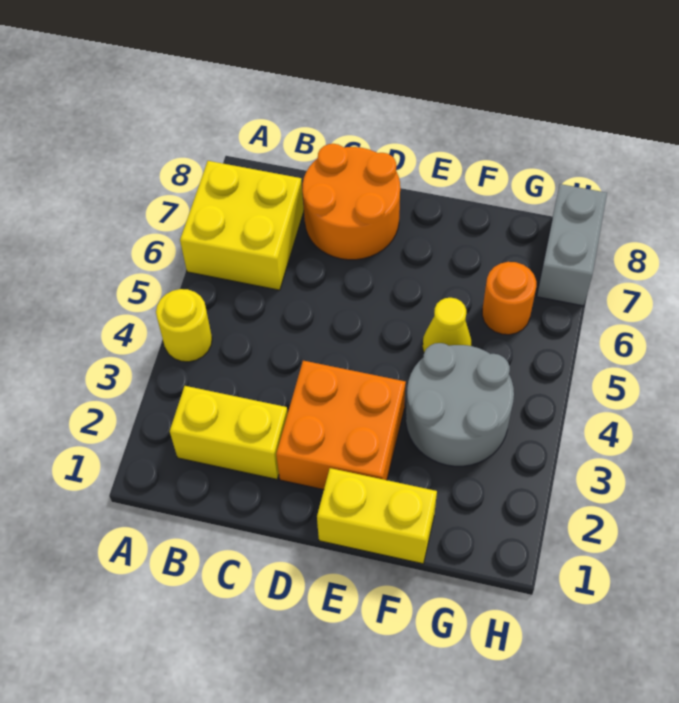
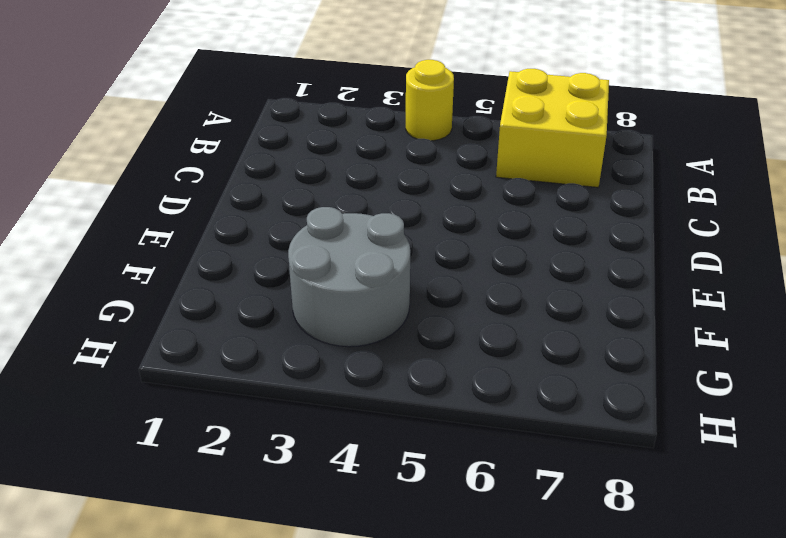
none -> yellow brick B2:C2 level 1
none -> orange round brick C7:D8 level 1

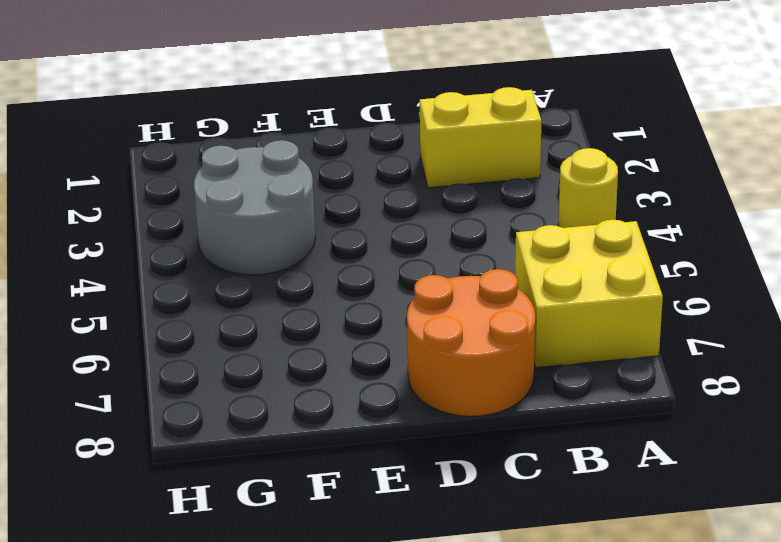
none -> orange brick D2:E3 level 1
none -> yellow brick E1:F1 level 1

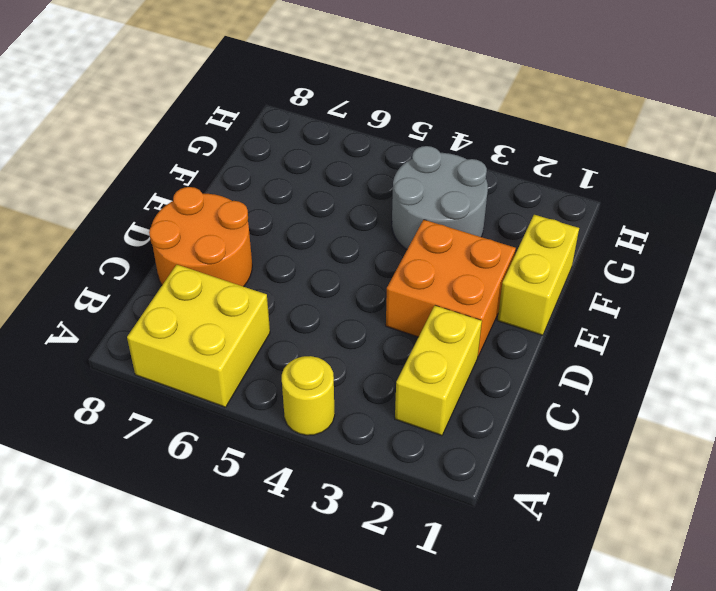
none -> yellow cone F5 level 1
none -> orange round brick G6 level 1

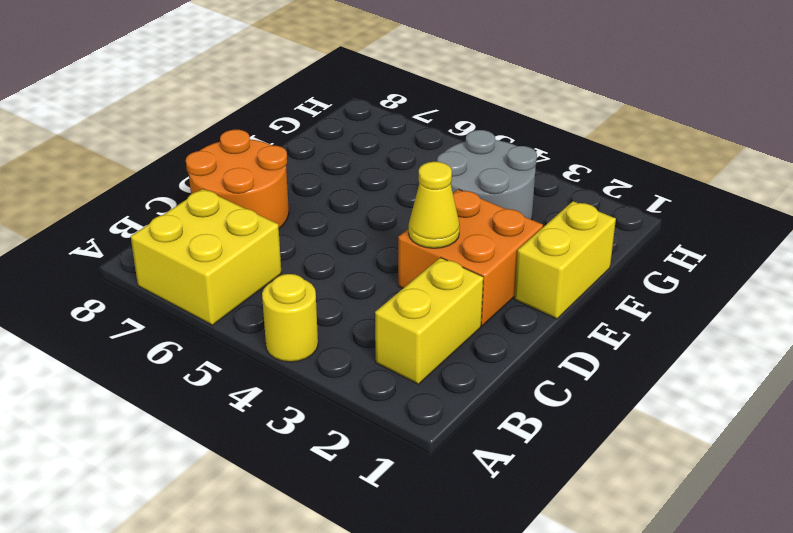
yellow cone D3 level 2 -> yellow cone F5 level 1
none -> orange round brick G6 level 1
none -> grey brick H7:H8 level 1

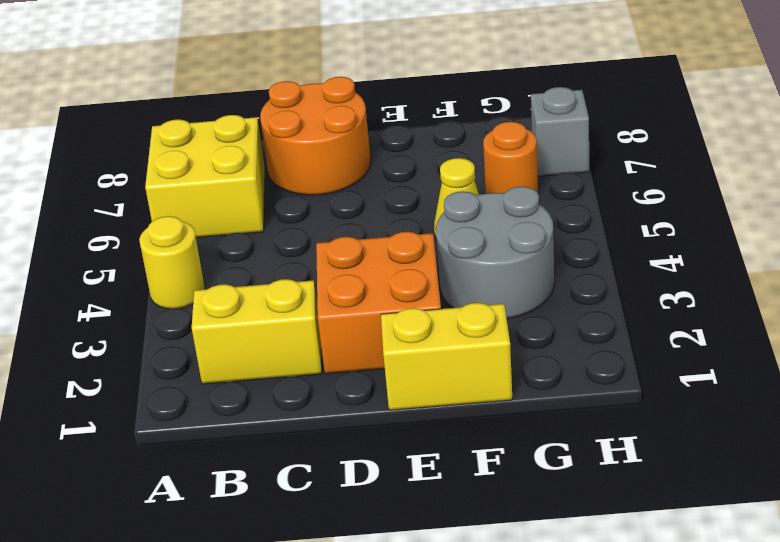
grey brick H7 level 1 -> grey brick H7:H8 level 1

